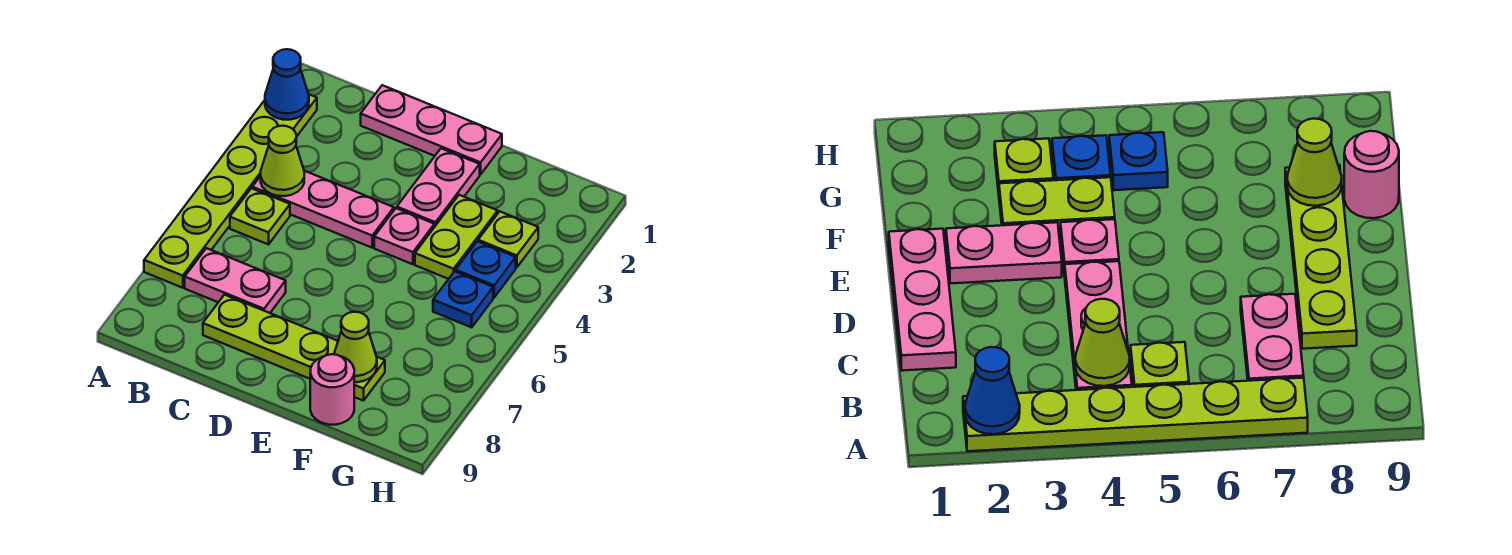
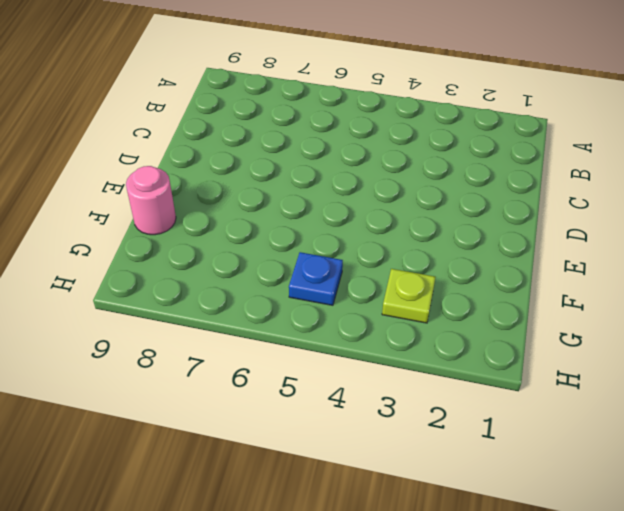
none -> lime plate A2:A7 level 1
none -> pink plate B4:D4 level 1
none -> lime plate B5 level 1

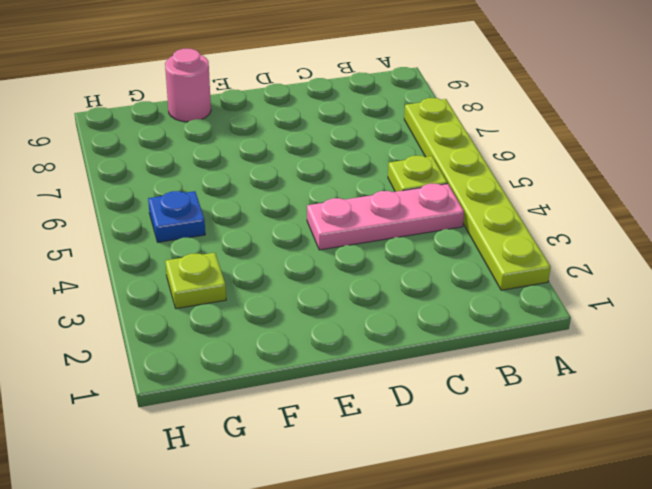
none -> pink plate B7:C7 level 1
none -> pink plate C1:E1 level 1
none -> lime plate C8:F8 level 1

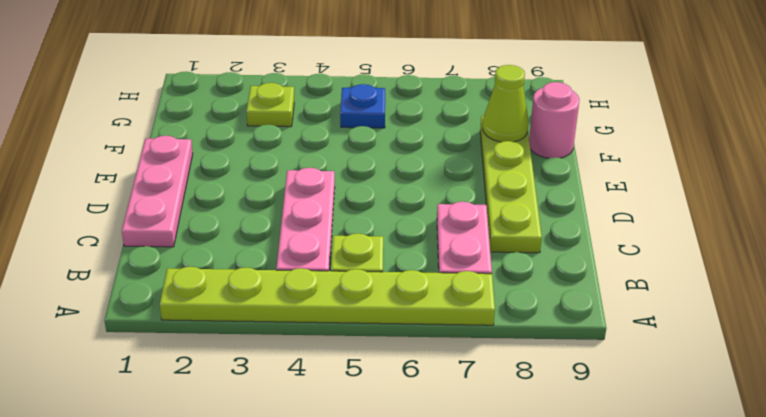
none -> pink plate E2:E3 level 1
none -> pink plate E4 level 1
none -> lime plate F3:F4 level 1

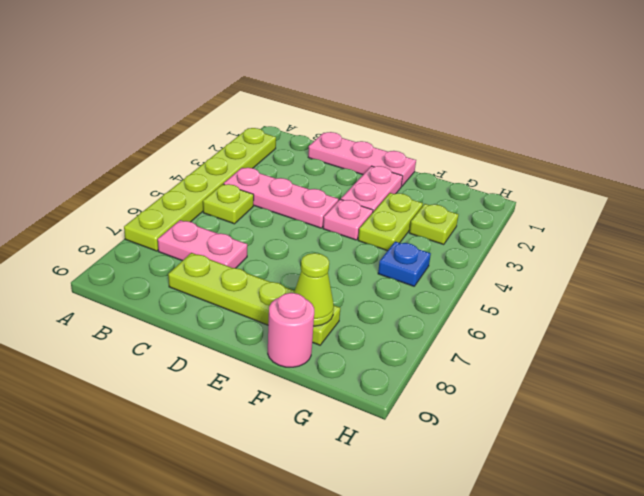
none -> blue plate G4 level 1
none -> blue cone A2 level 2
none -> lime cone B4 level 2

